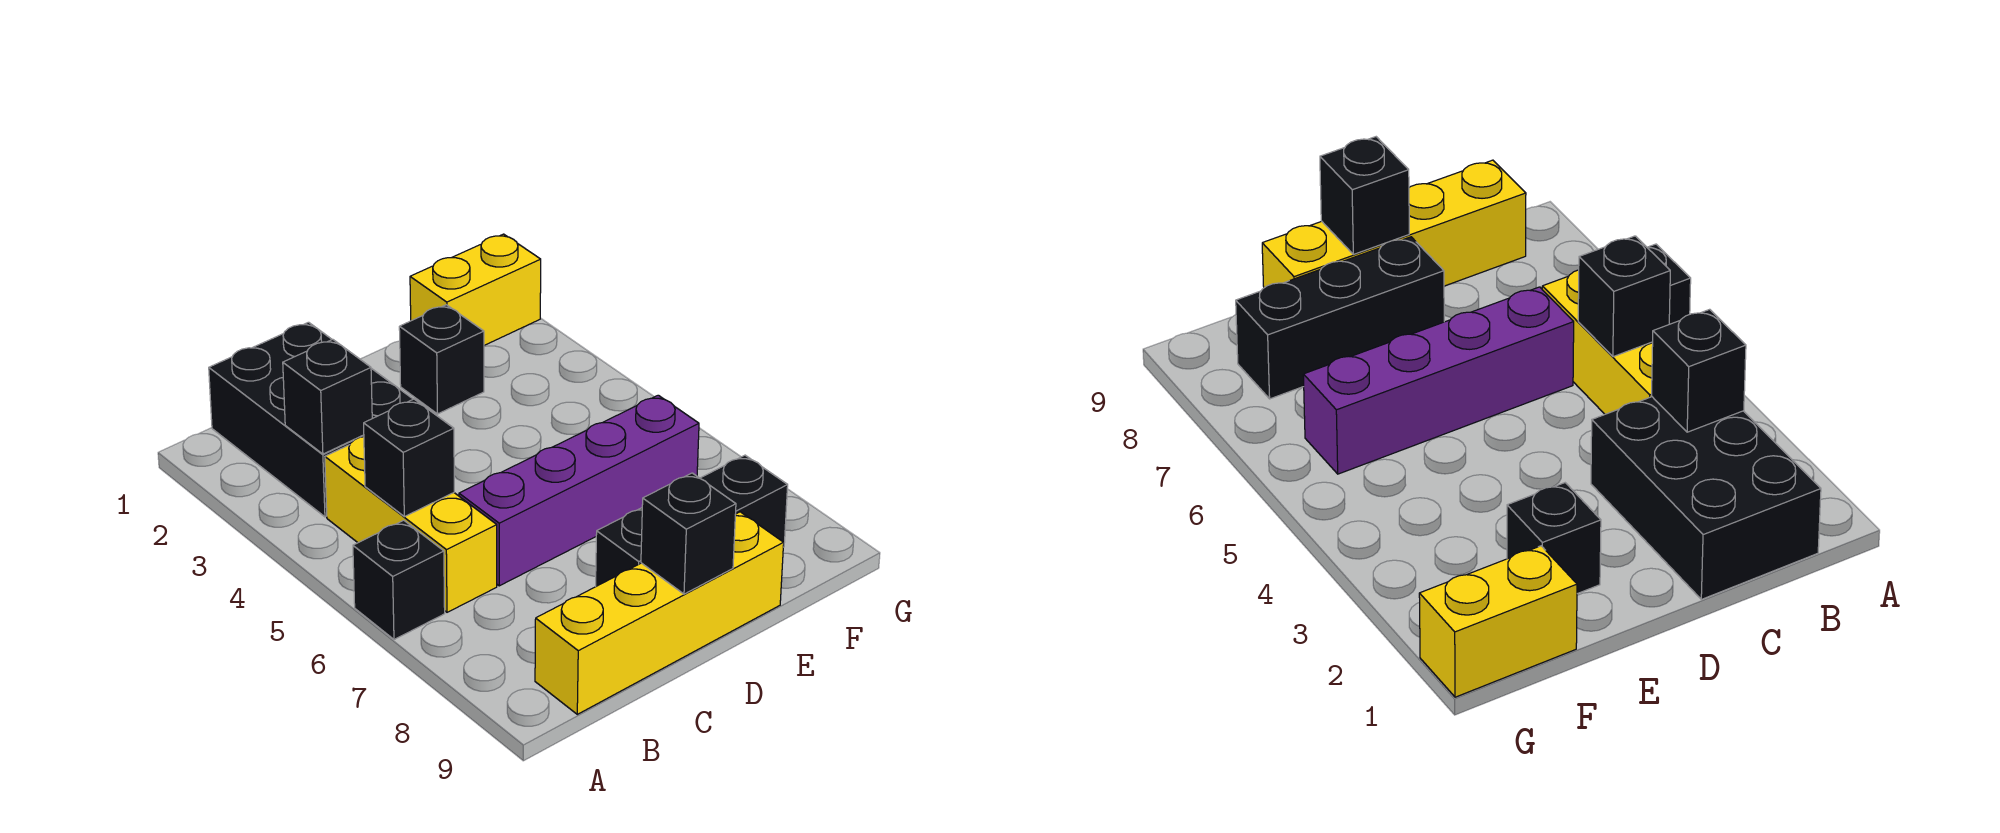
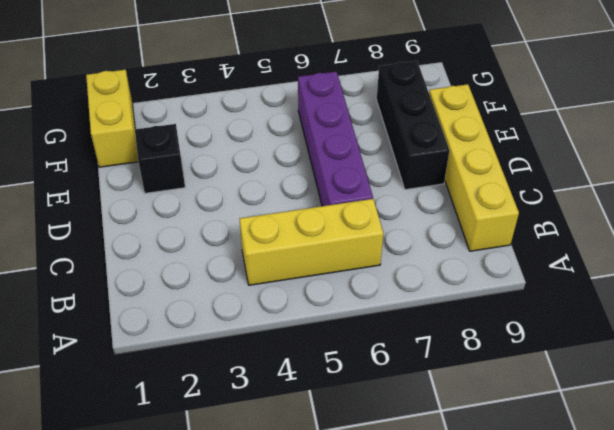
none -> black brick A6 level 1
none -> black brick B1:C3 level 1

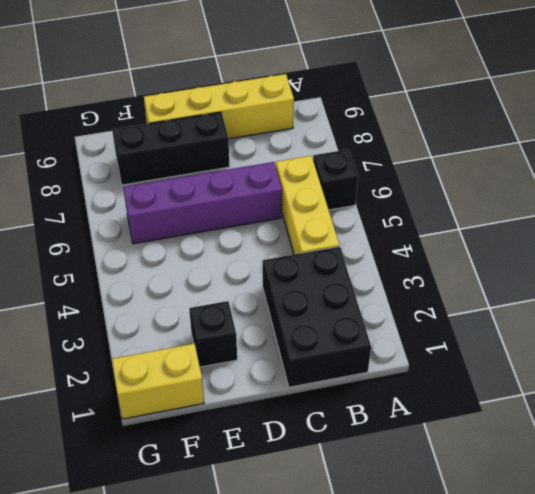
none -> black brick B3 level 2
none -> black brick B5 level 2

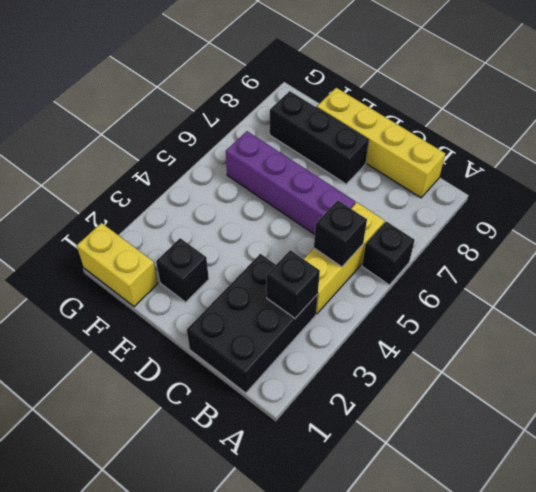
none -> black brick D9 level 2

